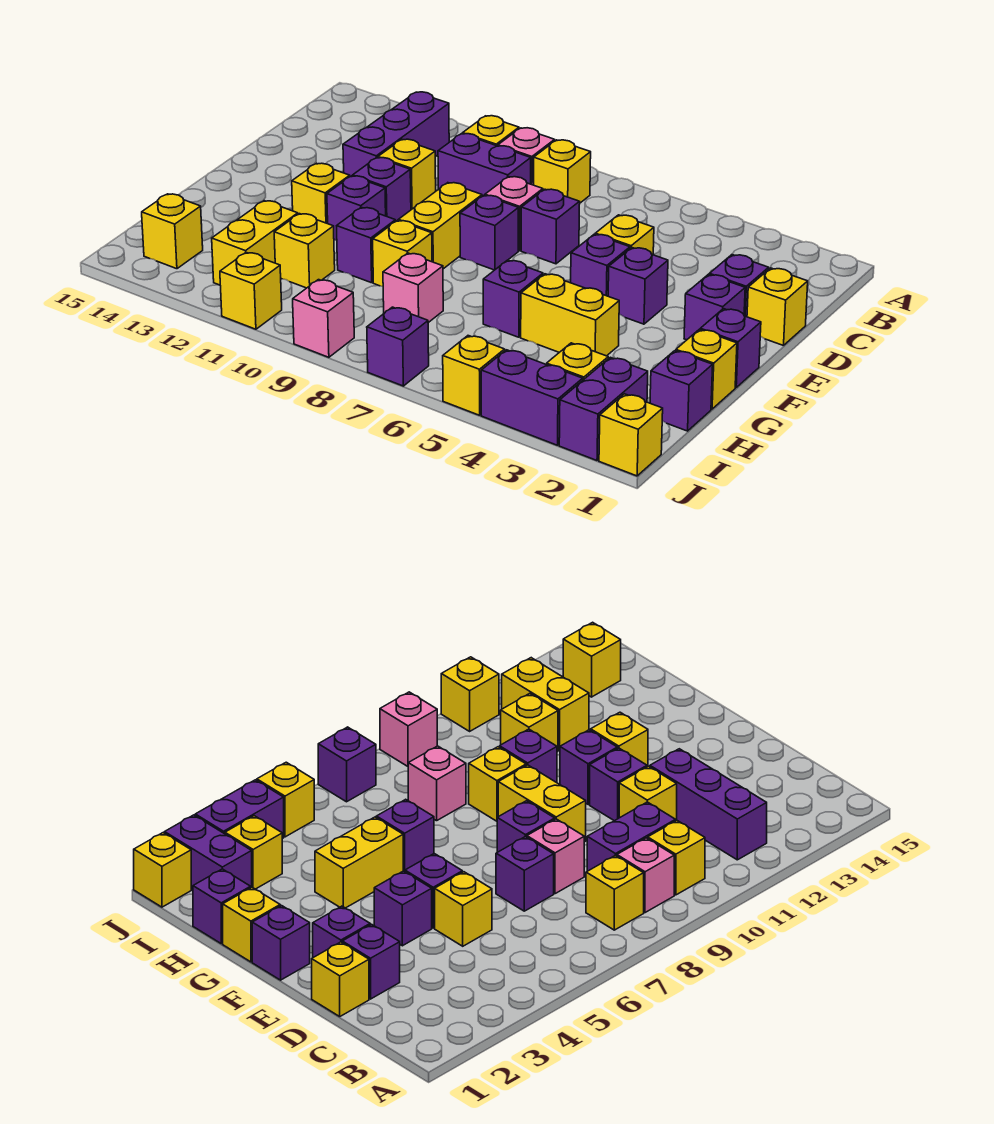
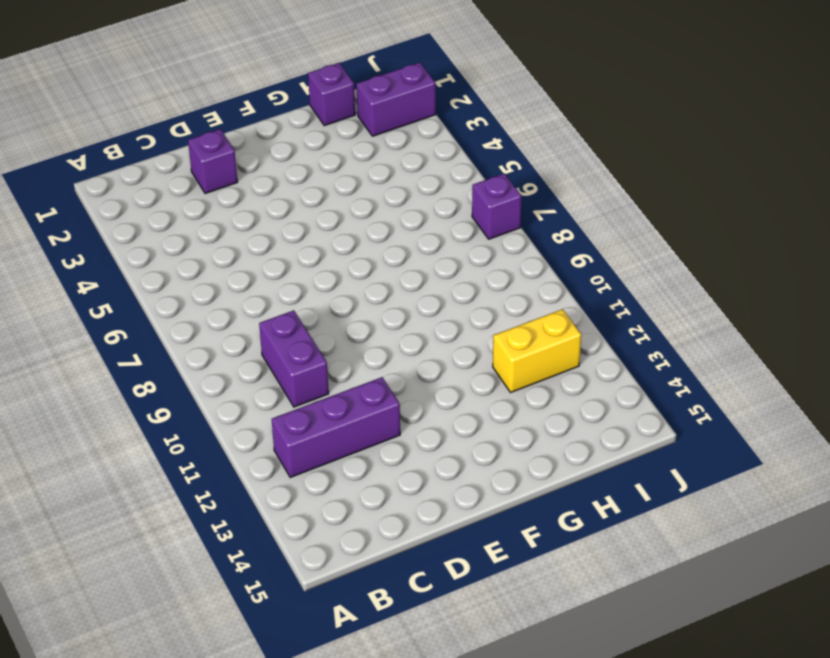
none -> yellow brick B8 level 1
none -> pink brick B9 level 1
none -> yellow brick B10 level 1
none -> yellow brick D1 level 1

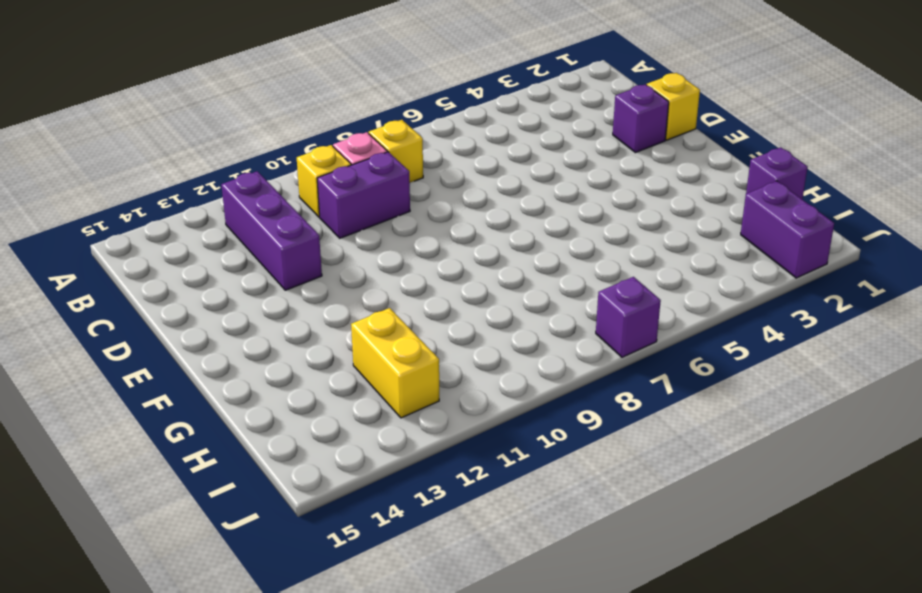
none -> yellow brick D5 level 1
none -> purple brick D7 level 1
none -> pink brick D8 level 1
none -> yellow brick D11 level 1

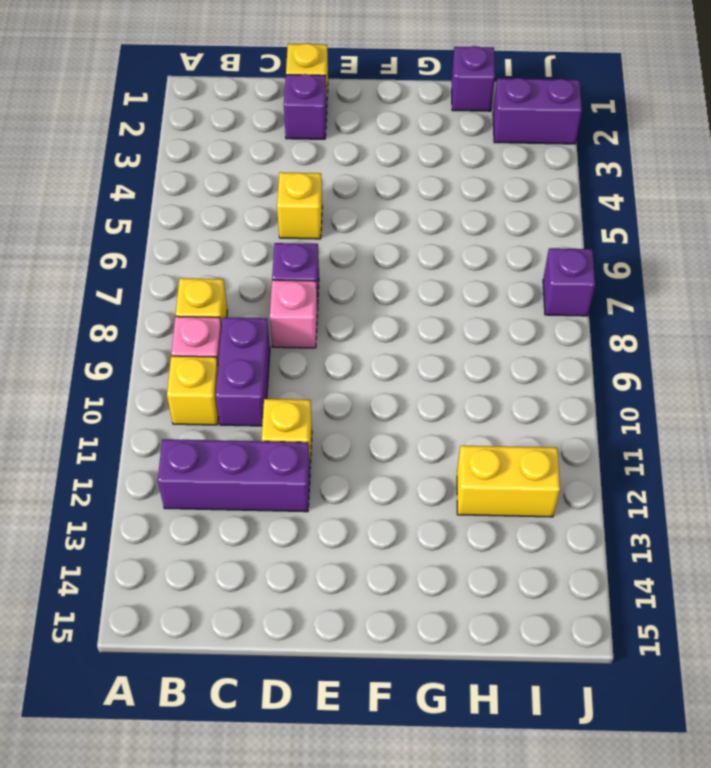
none -> purple brick E2 level 1
none -> purple brick E4 level 1
none -> purple brick E5 level 1
none -> purple brick E8 level 1

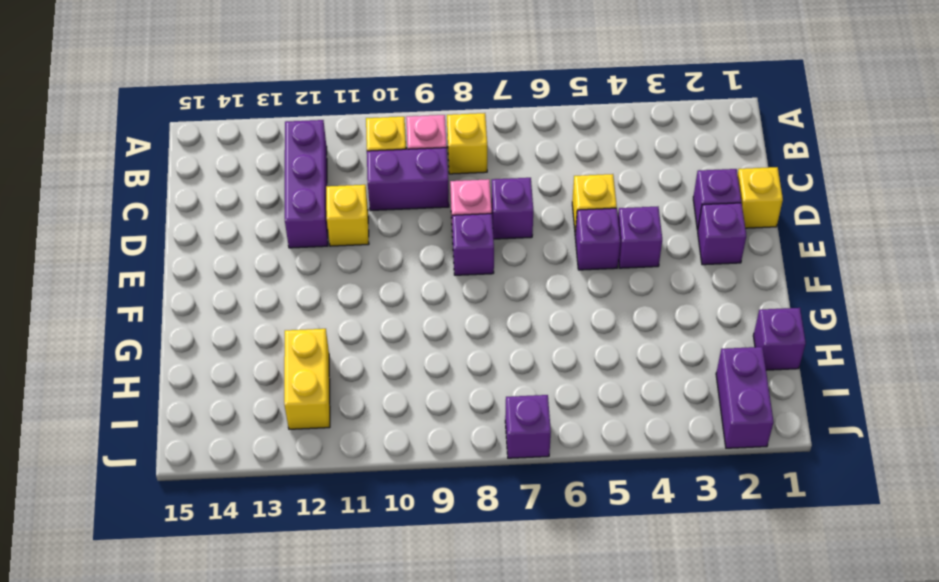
none -> yellow brick E9:F9 level 1
none -> purple brick E11 level 1
none -> purple brick F1 level 1
none -> purple brick F11 level 1

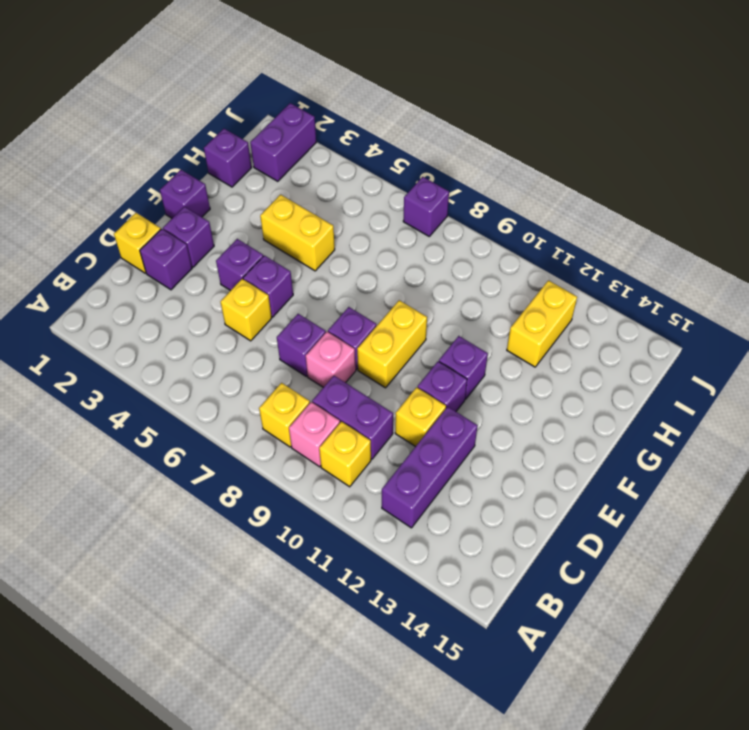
none -> yellow brick F12 level 1
none -> yellow brick G1 level 1
none -> purple brick G6 level 1
none -> yellow brick G9 level 1

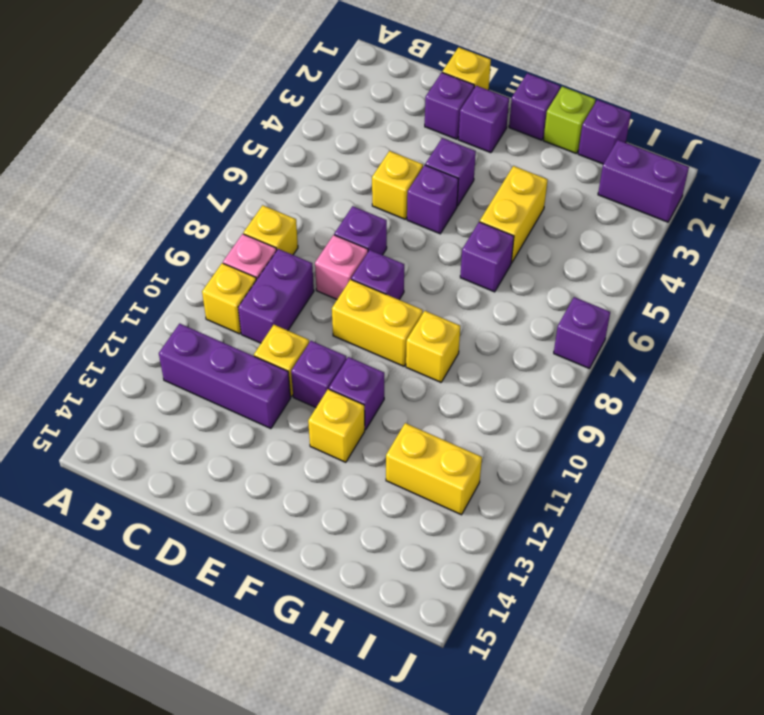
lime brick G1 level 1 -> yellow brick G1 level 1
none -> purple brick G10 level 1
none -> pink brick H8 level 1
none -> yellow brick H11 level 1
none -> yellow brick I3 level 1

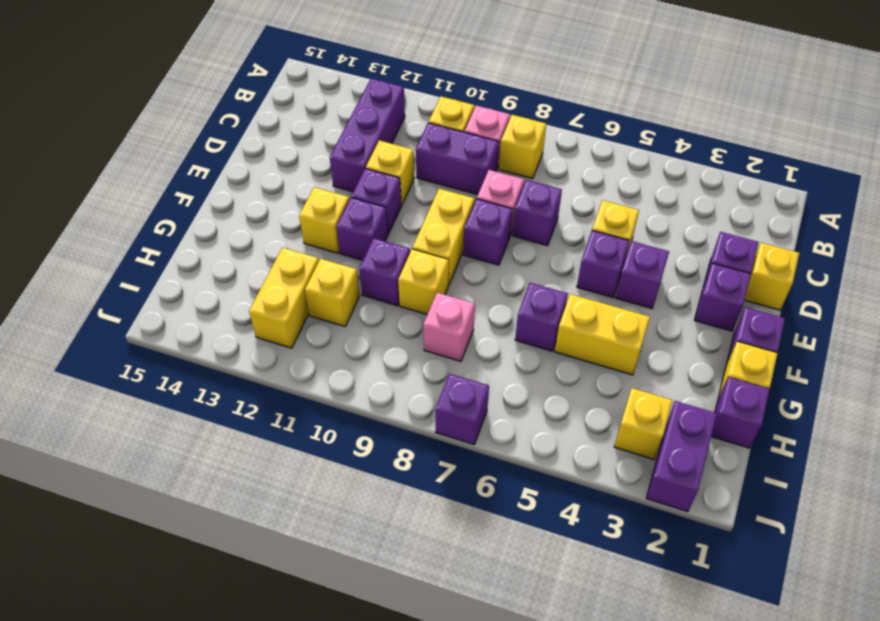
none -> yellow brick I14 level 1
none -> yellow brick J1 level 1
none -> purple brick J3:J4 level 1
none -> yellow brick J5 level 1

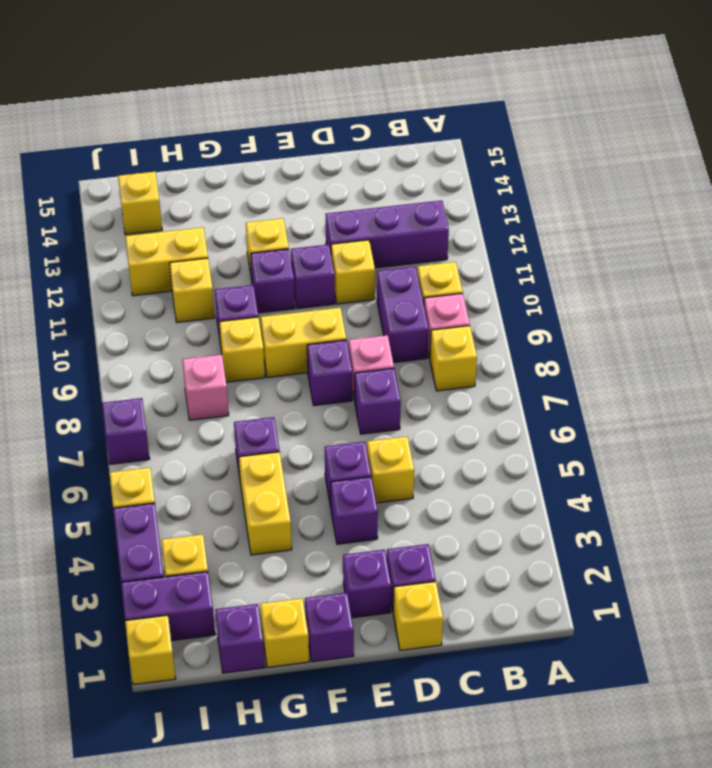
none -> pink brick J9 level 1
none -> yellow brick J11 level 1

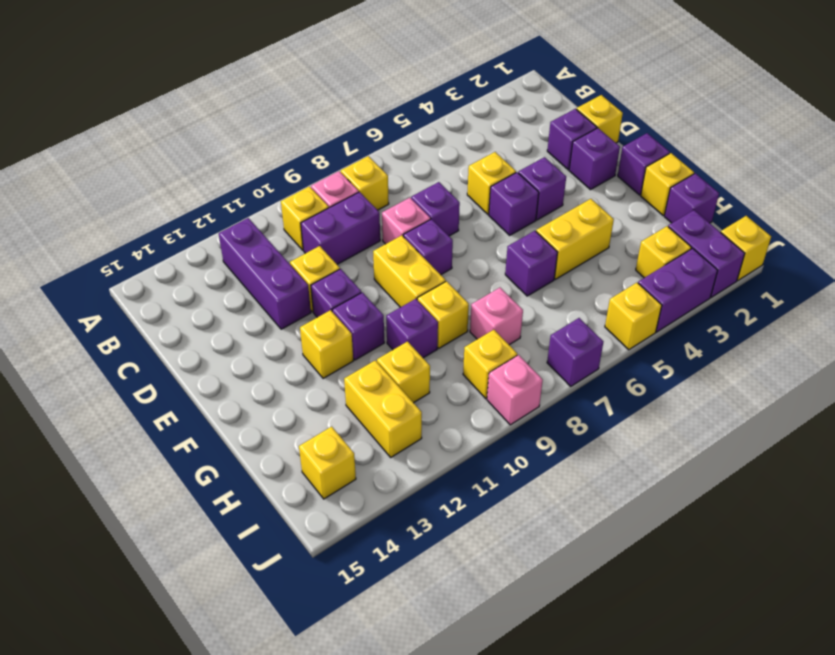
yellow brick I9 level 1 -> yellow brick J11 level 1

